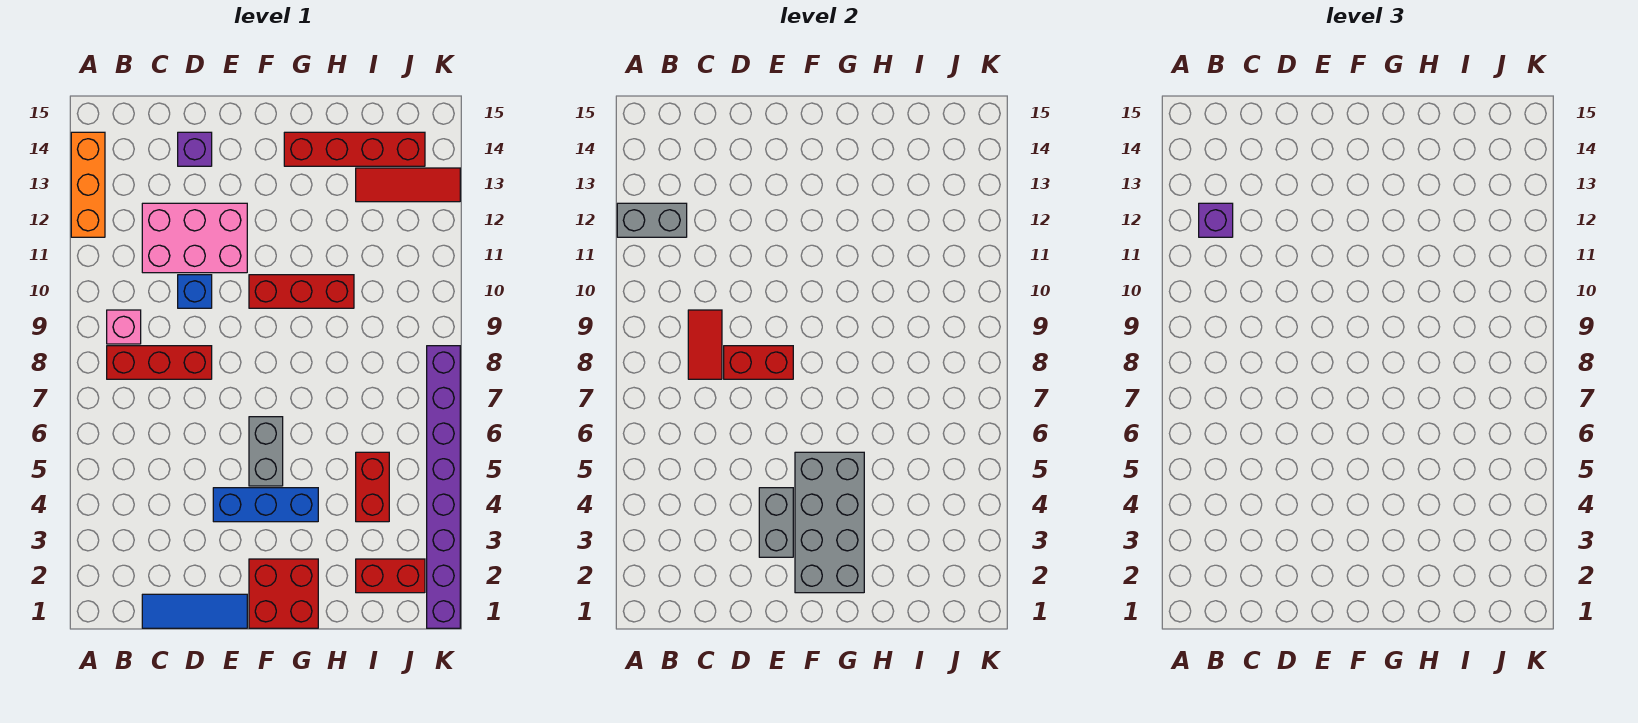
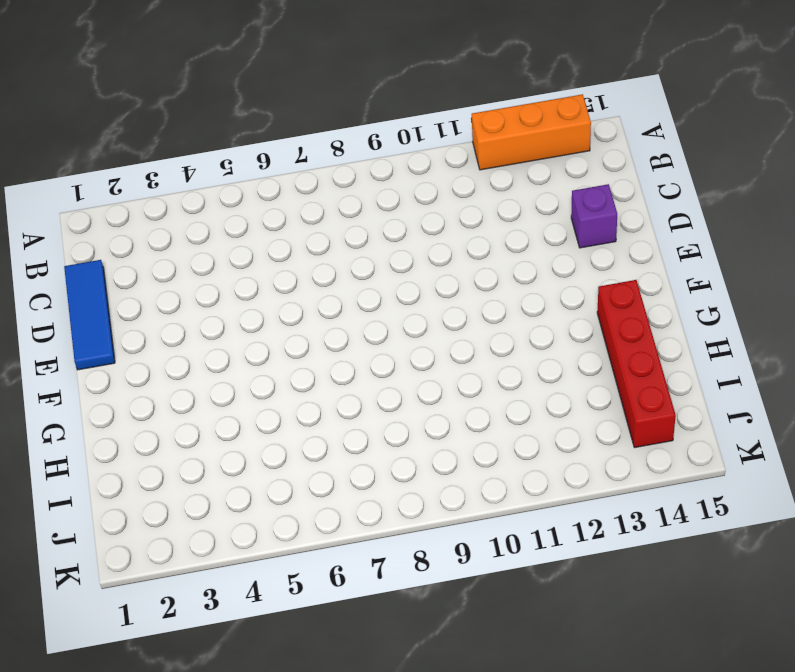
none -> red brick B8:D8 level 1
none -> pink brick B9 level 1
none -> pink brick C11:E12 level 1

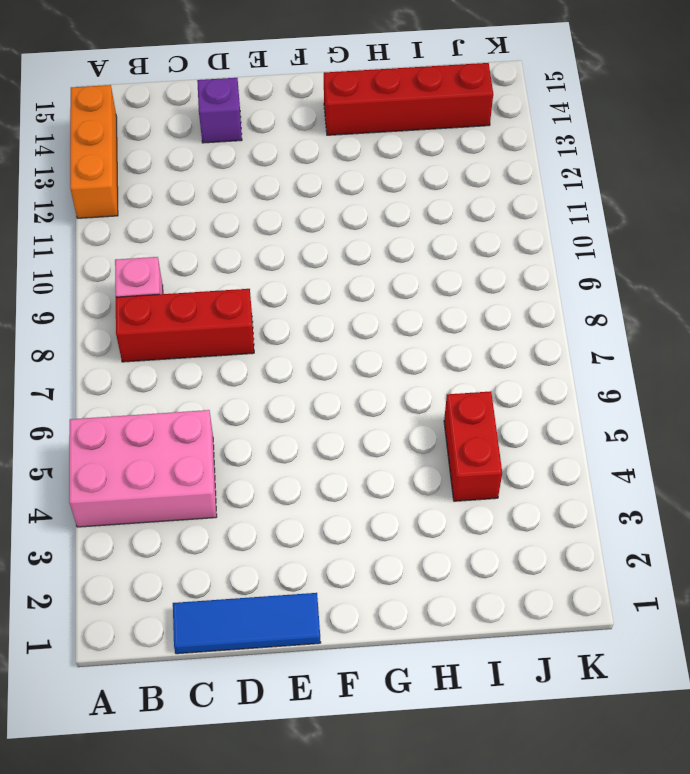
pink brick A4:C5 level 1 -> pink brick C11:E12 level 1
none -> blue brick D10 level 1
none -> blue brick E4:G4 level 1
none -> red brick F1:G2 level 1

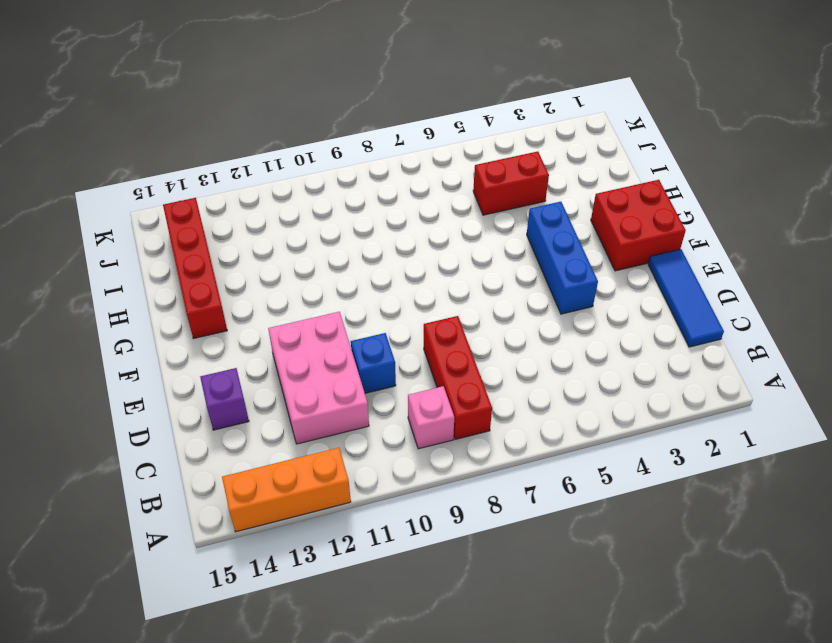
none -> grey brick F5:F6 level 1
none -> red brick F10:H10 level 1
none -> red brick I2:J2 level 1

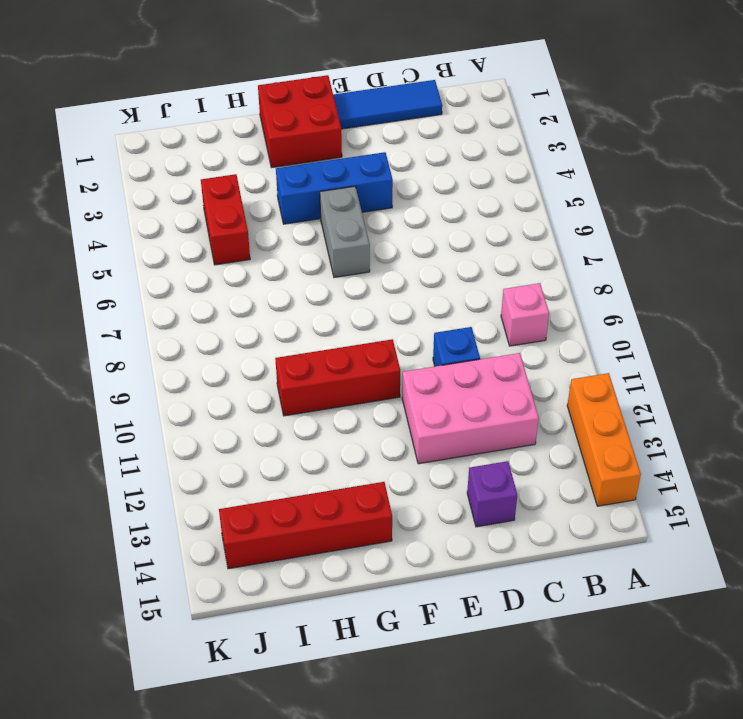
none -> red brick B8:D8 level 1
none -> red brick I2:J2 level 1
none -> red tile I13:K13 level 1

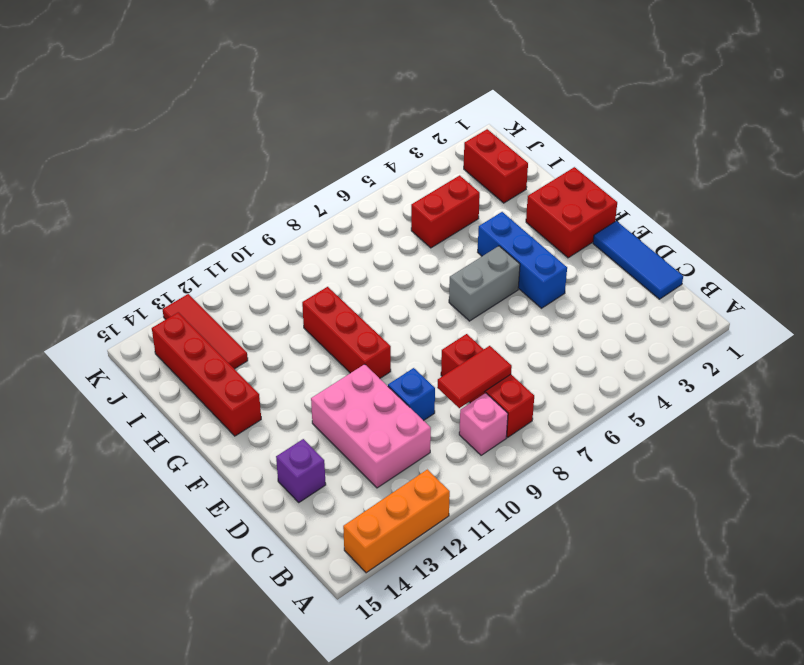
none -> purple brick K1:K8 level 1
none -> grey brick A12:B12 level 2
none -> red brick D8:E8 level 2

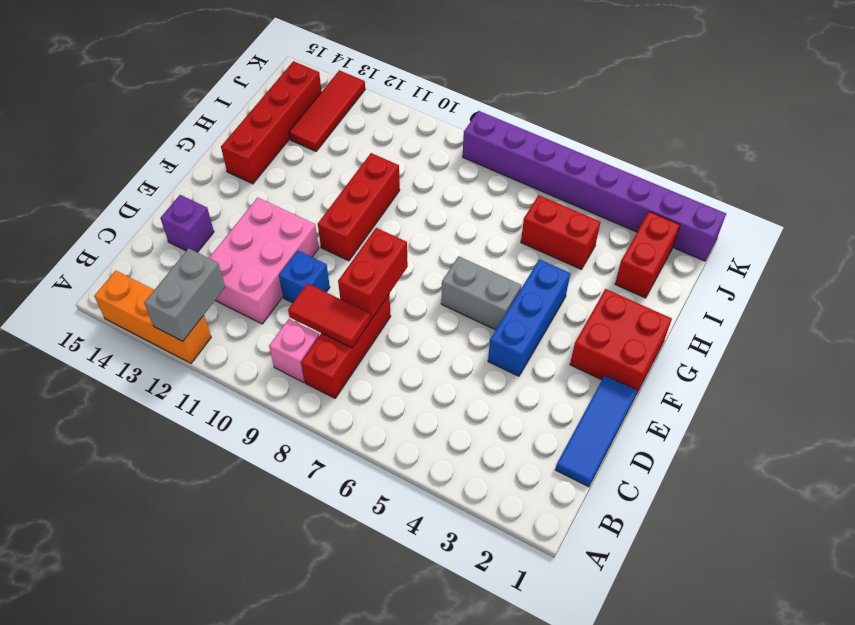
none -> grey brick E3:E4 level 2
none -> grey brick F2:G5 level 2
none -> purple brick B12 level 3

